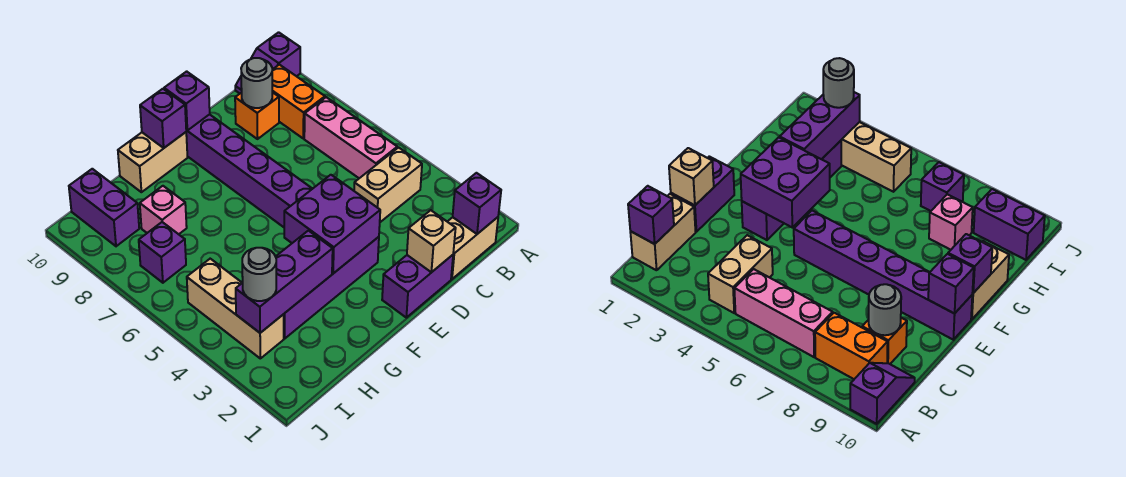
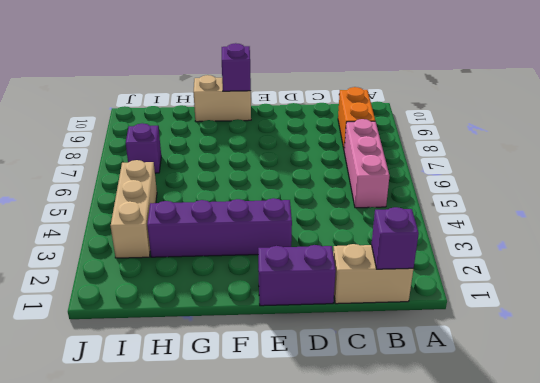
none -> purple slope A10:B10 level 1 top A
none -> tan brick B4:C4 level 1
none -> orange brick C9 level 1

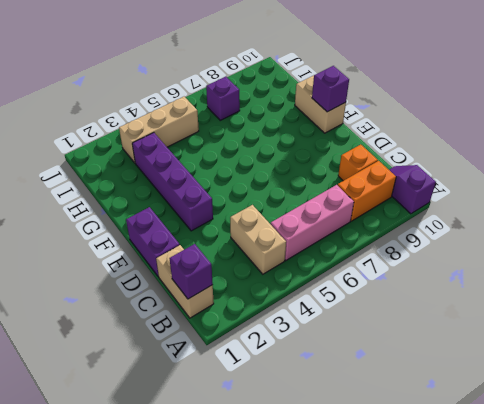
none -> purple brick E5:E10 level 1
none -> pink brick H8 level 1
none -> purple brick I9:I10 level 1

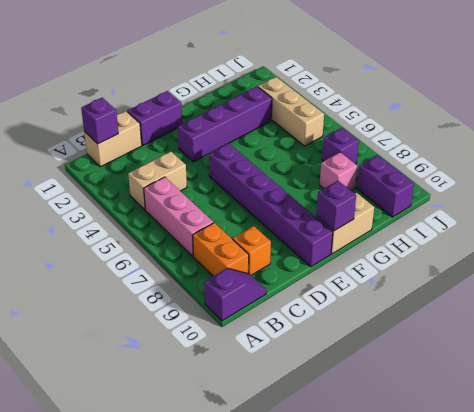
none -> grey round brick C9 level 2
none -> tan brick D1 level 2
none -> purple brick E3:F4 level 2

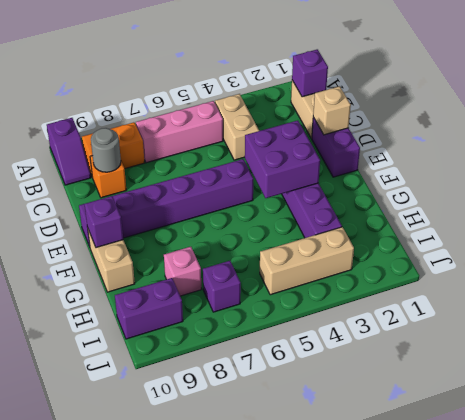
none -> purple brick E10 level 2
none -> purple brick G3:I3 level 2
none -> grey round brick I3 level 3

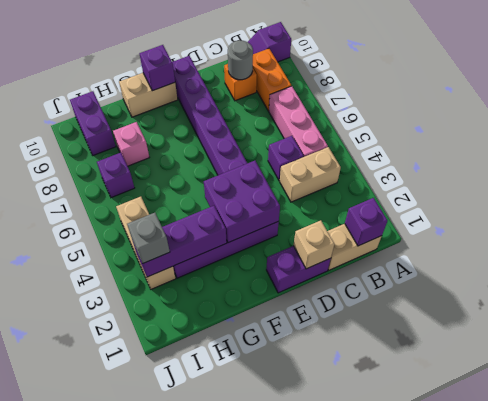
purple brick C5 level 1 -> purple brick E10 level 2
grey brick I3 level 3 -> grey round brick I3 level 3

